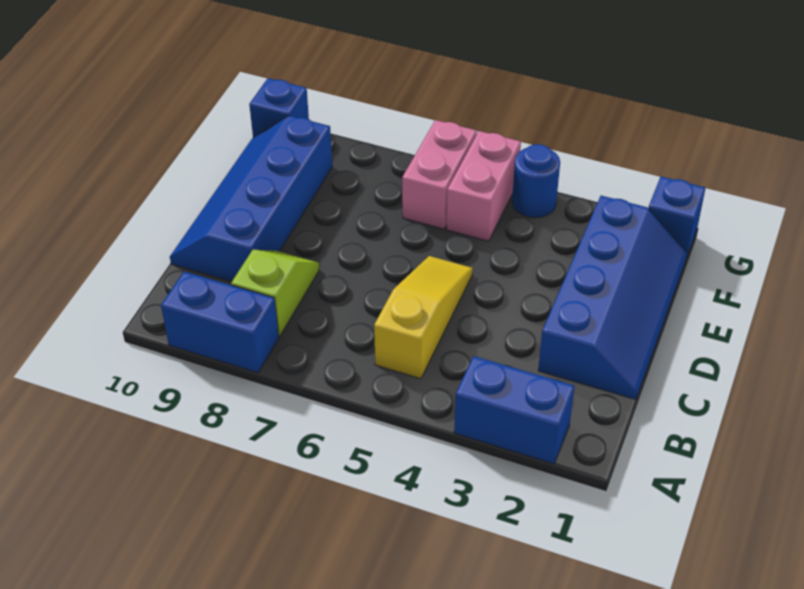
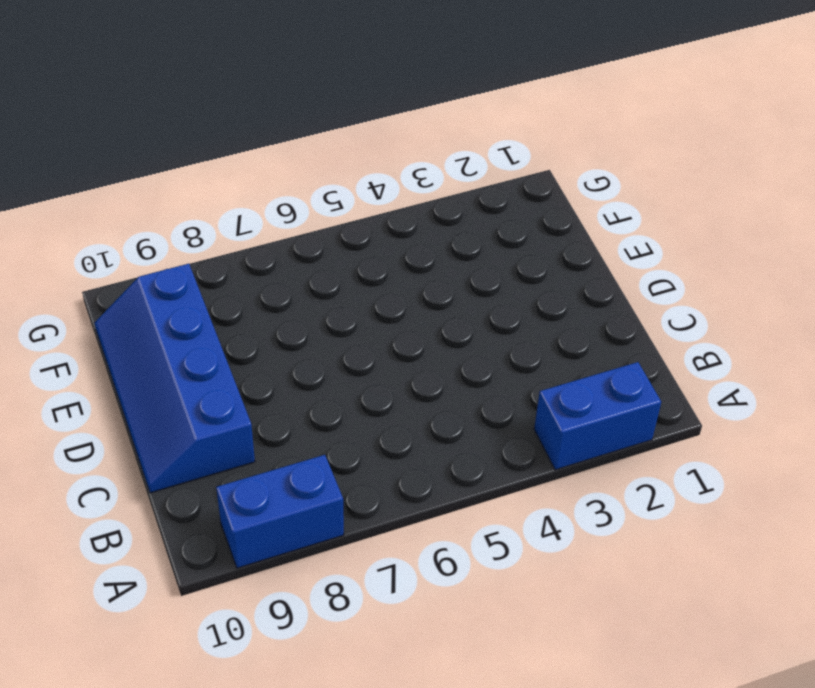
none -> yellow slope B5:D5 level 1 top B
none -> lime slope B8:C8 level 1 top B

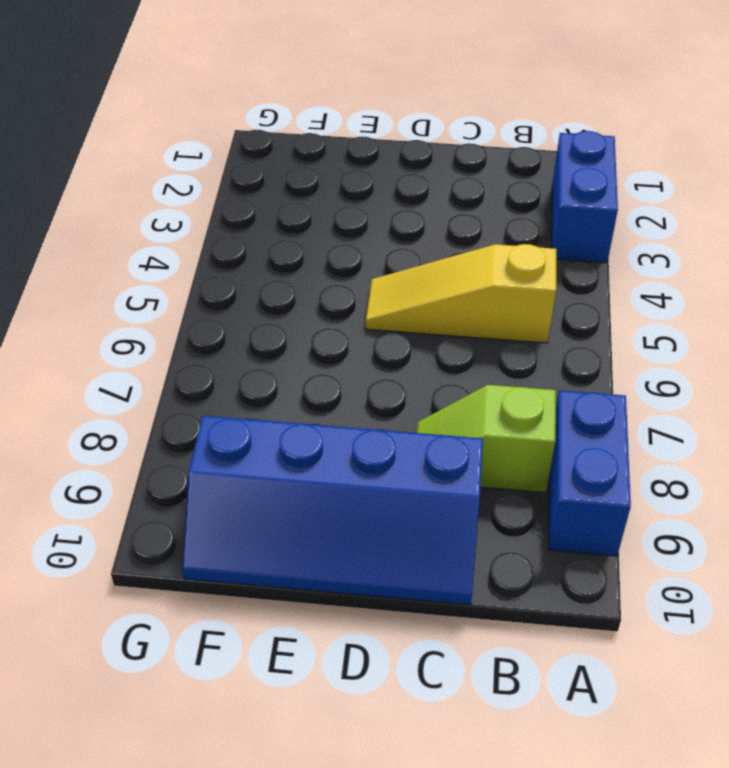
none -> blue slope C1:F2 level 1 top 2
none -> pink brick F5:G5 level 1

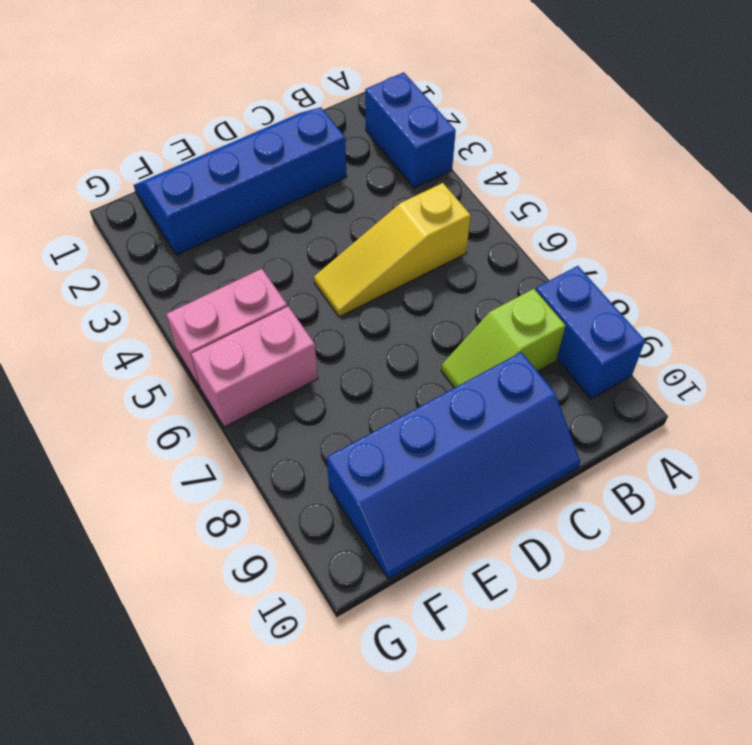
none -> blue brick G1 level 1
none -> blue round brick G4 level 1

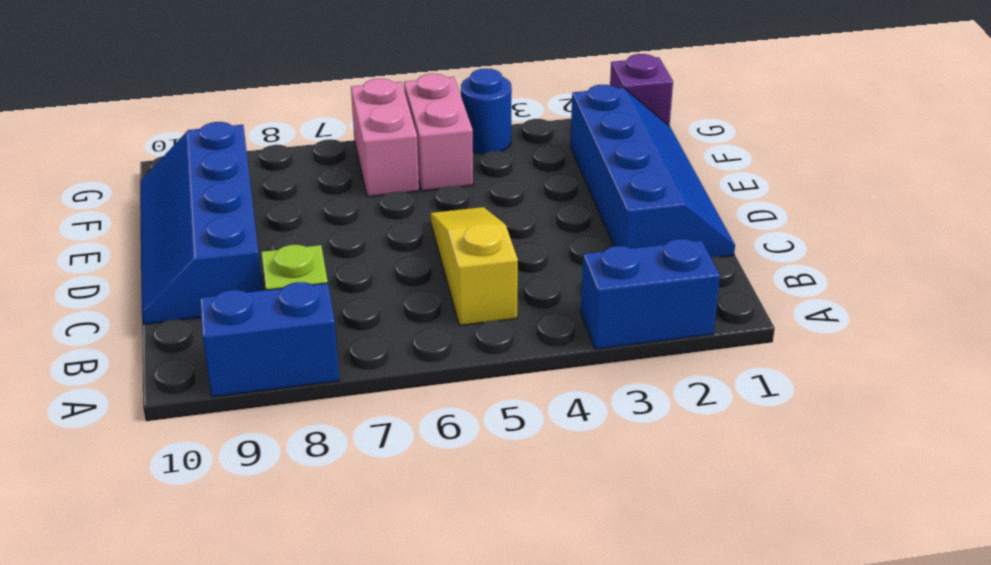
purple brick G1 level 1 -> blue brick G1 level 1
none -> blue brick G10 level 1

